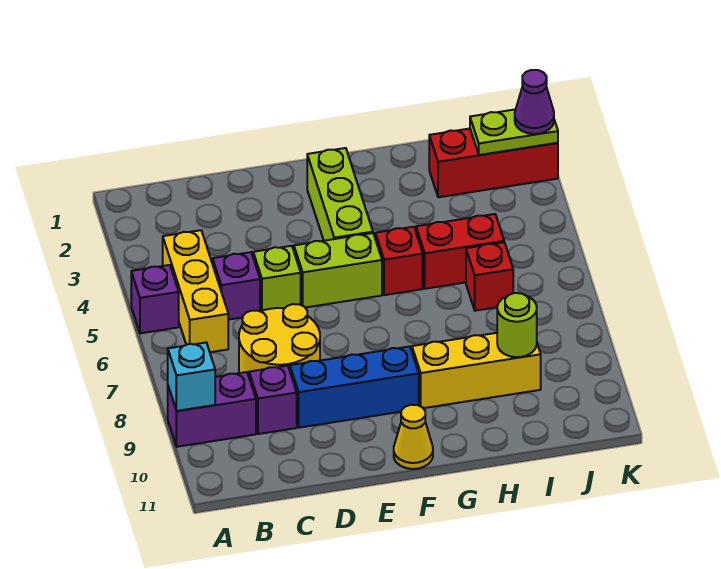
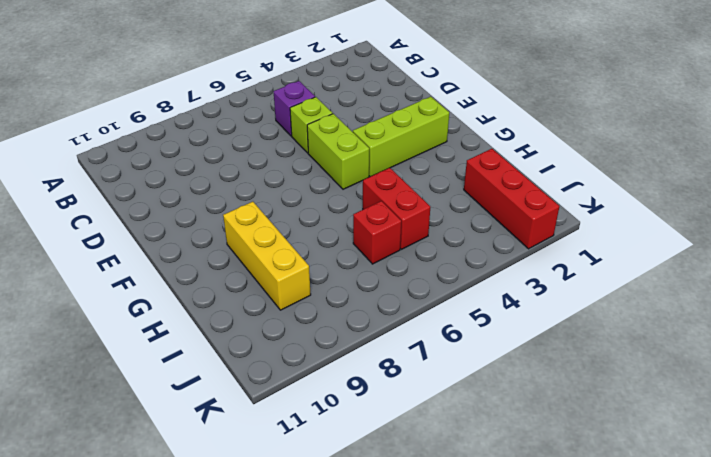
none -> purple brick A5 level 1
none -> purple brick A9:B9 level 1
none -> yellow brick B4:B6 level 1

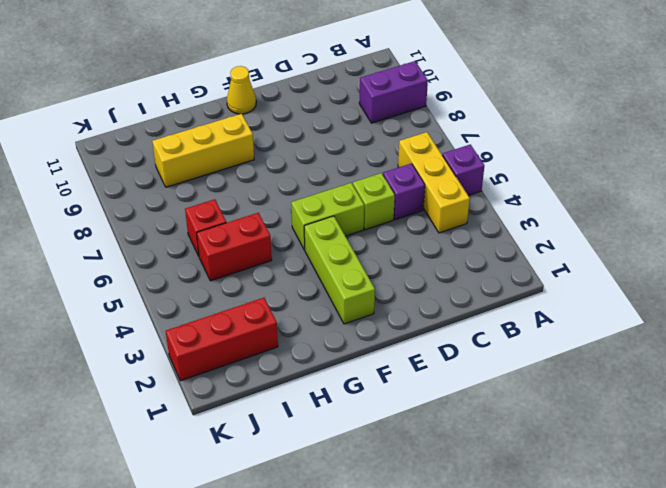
none -> yellow round brick C7:D8 level 1
none -> purple brick C9 level 1
none -> blue brick D9:F9 level 1

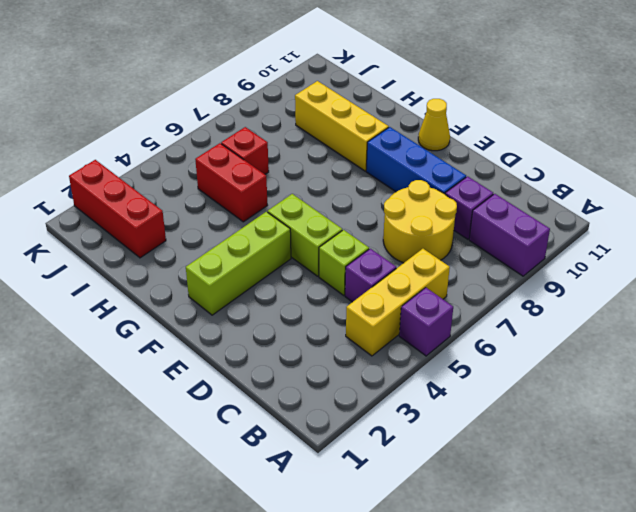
none -> red brick G5 level 1
none -> cyan brick A9 level 2
none -> lime round brick I9 level 2

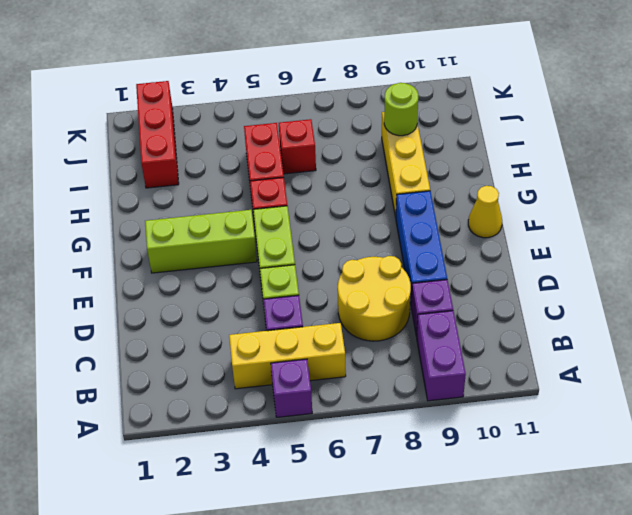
none -> cyan brick A9 level 2
none -> lime plate J2:K2 level 2
none -> purple cone K2 level 3

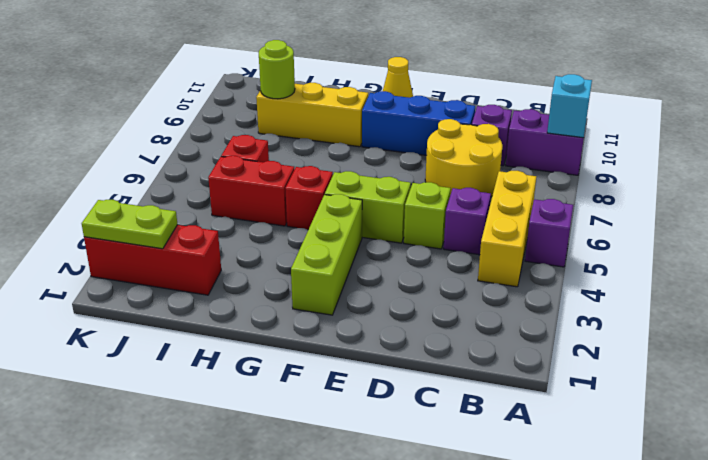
none -> purple cone K2 level 3

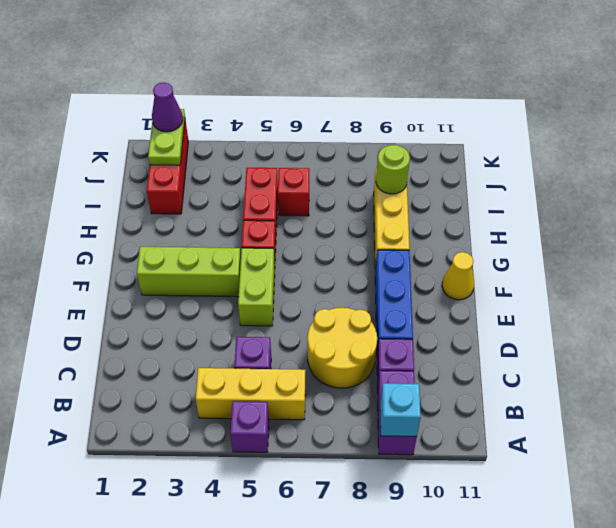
none -> lime brick D5 level 1

